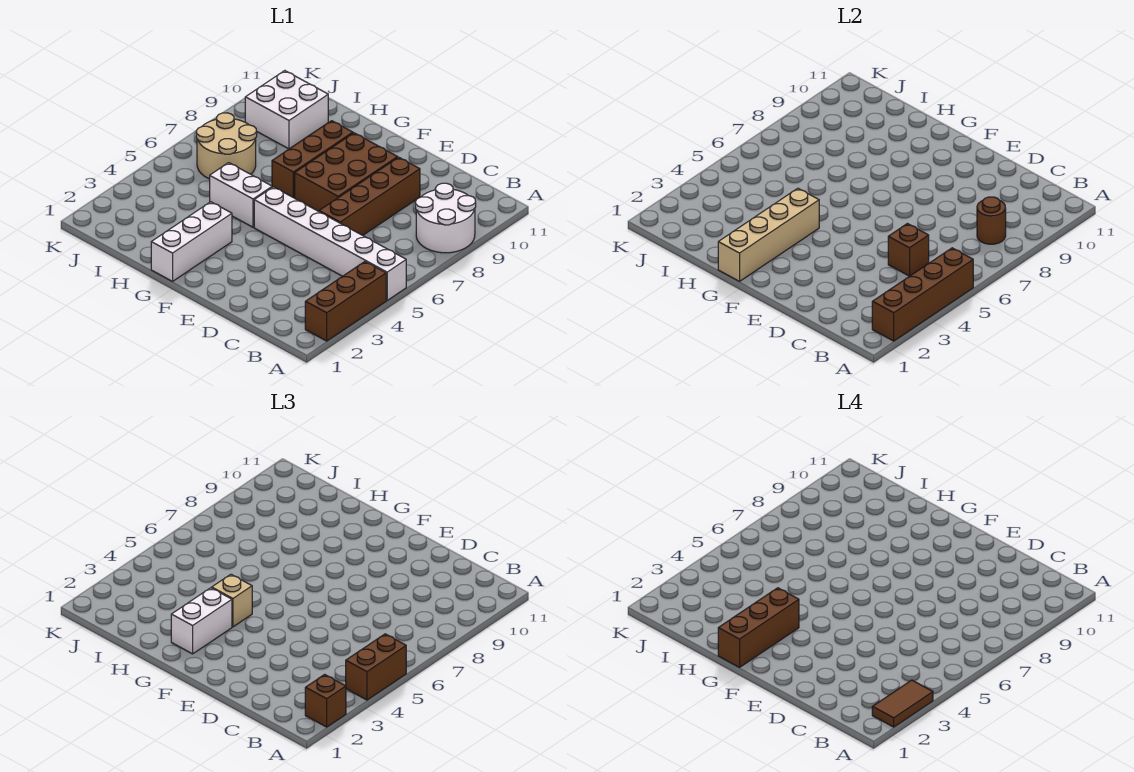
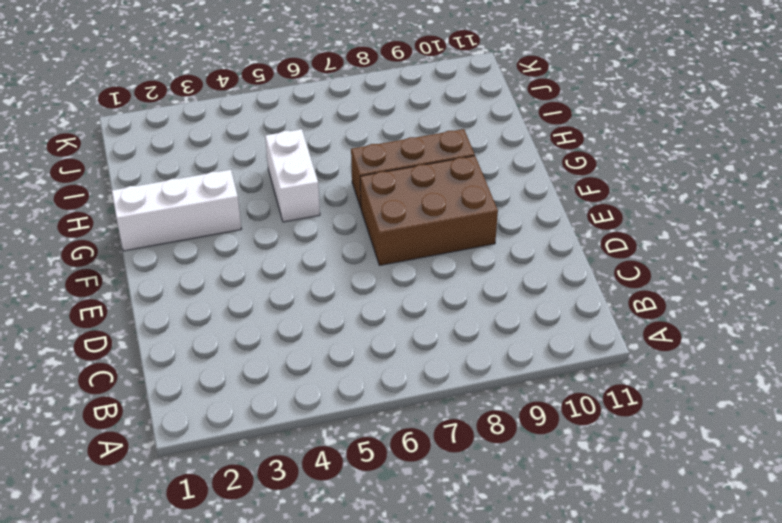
none -> brown brick A2:A4 level 1
none -> white brick A5:F5 level 1
none -> white round brick A8:B9 level 1

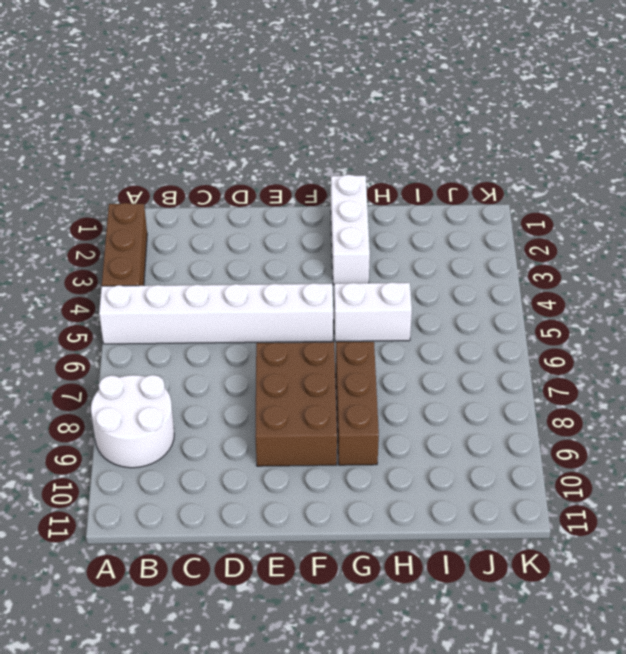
none -> brown brick D6:D9 level 1
none -> tan round brick I6:J7 level 1
none -> white brick I9:J10 level 1

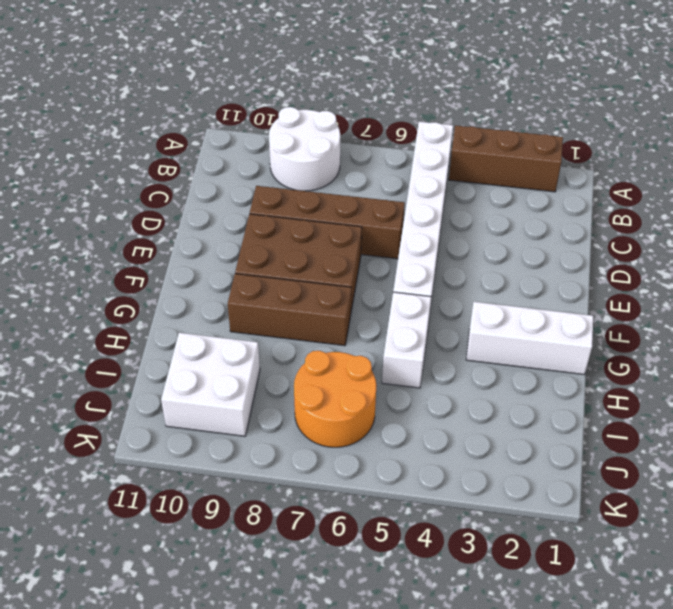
orange round brick I6:J7 level 1 -> tan round brick I6:J7 level 1
none -> brown brick A2:A5 level 2
none -> brown round brick B8 level 2
none -> brown brick C5 level 2

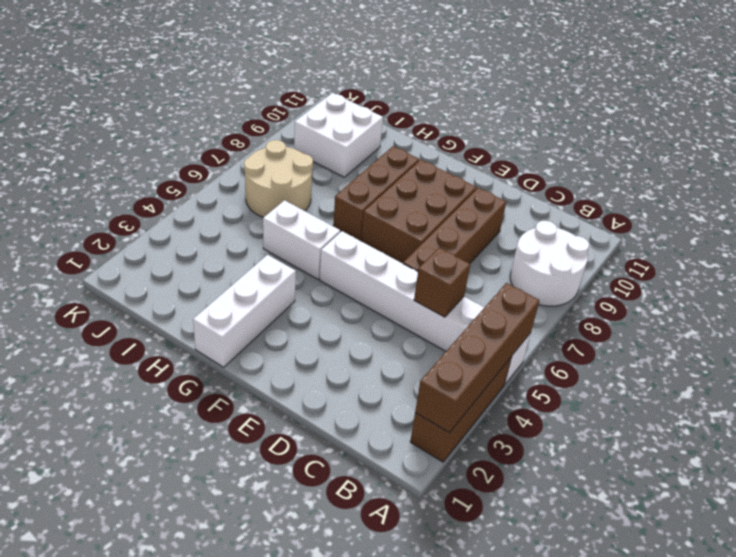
none -> brown round brick B8 level 2
none -> tan brick G1:G4 level 2
none -> brown brick A2 level 3

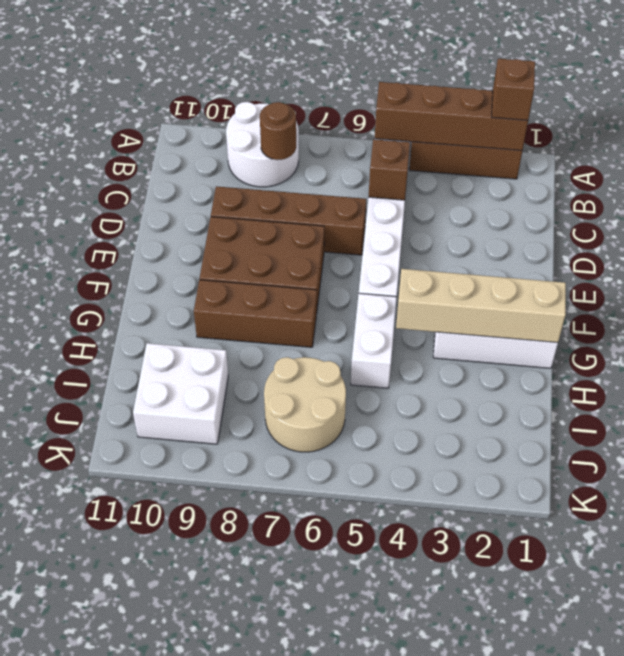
none -> brown brick A4:A5 level 3
none -> white brick G2:G3 level 3
none -> tan brick G4 level 3

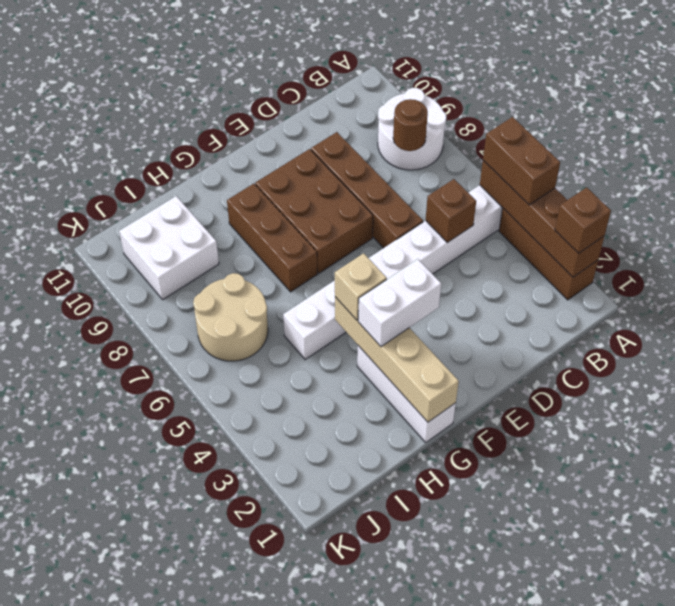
white brick F3:G3 level 3 -> white brick G2:G3 level 3
none -> brown tile A2:A3 level 4
none -> brown brick G1:G3 level 4

